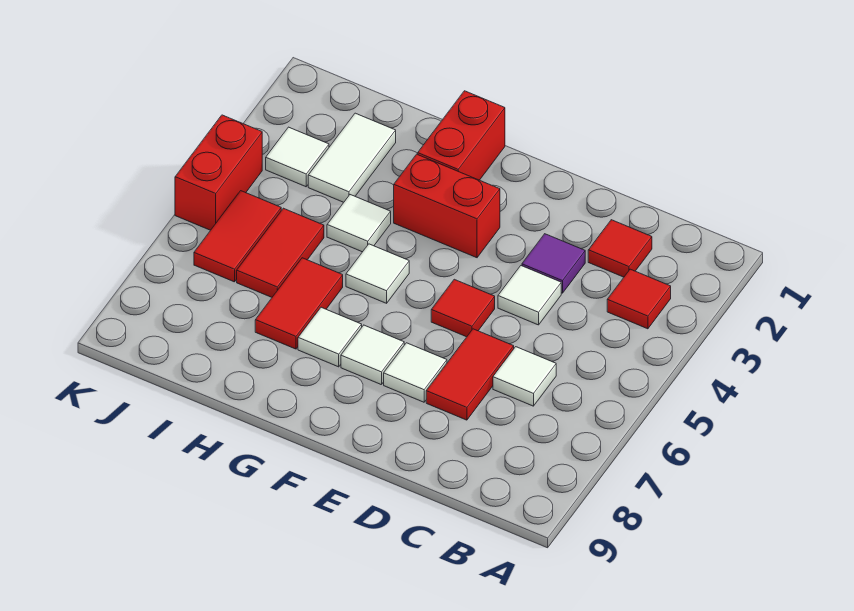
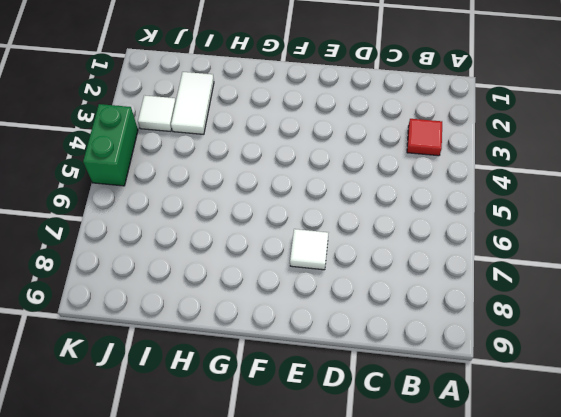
green brick K4:K5 level 1 -> red brick K4:K5 level 1
none -> red tile C2 level 1
none -> white tile C6 level 1
none -> purple tile D3 level 1

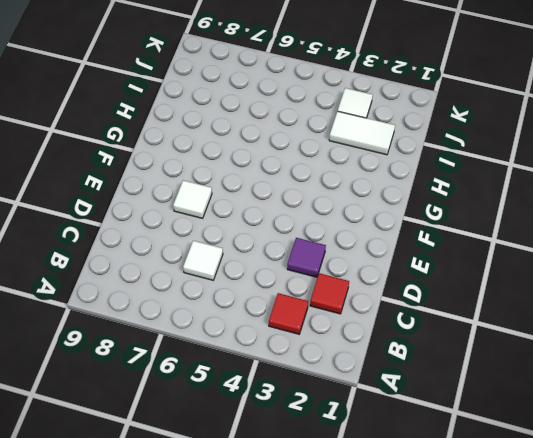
none -> white tile D4 level 1
none -> red tile D6:D7 level 1
none -> red tile E5 level 1

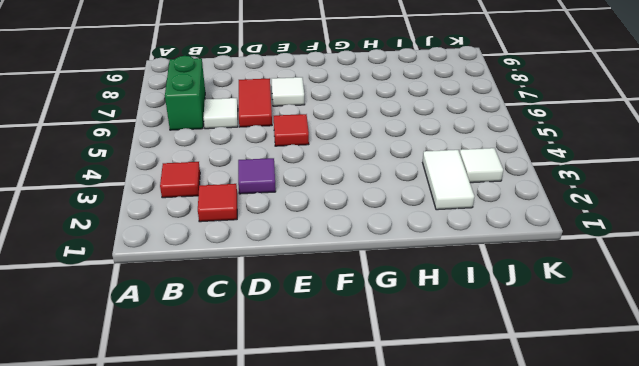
green brick B6:B7 level 1 -> none
none -> white tile D4 level 1
none -> red brick F3:G3 level 1
none -> white tile F7 level 1

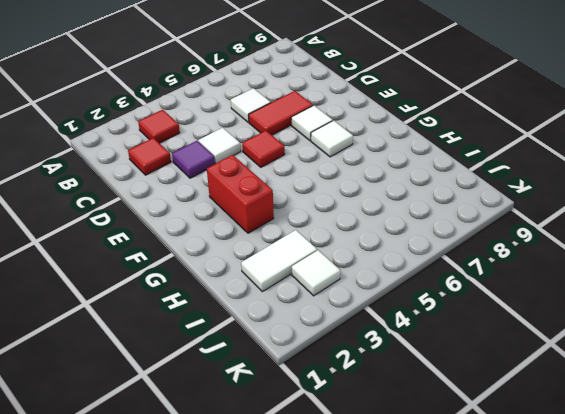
none -> red brick G1:G2 level 1
none -> white tile G5 level 1
none -> white tile G7 level 1

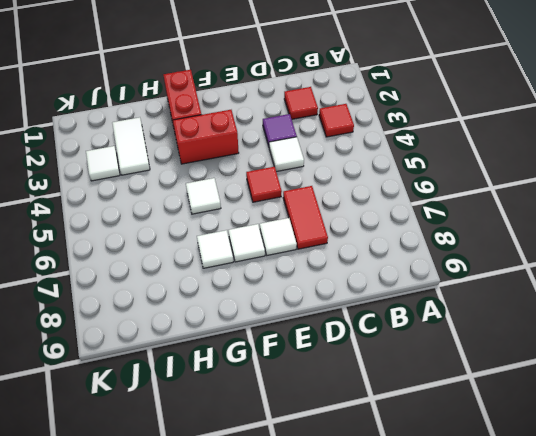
none -> white tile C6 level 1
none -> white tile H4 level 1
none -> red tile H6:H7 level 1

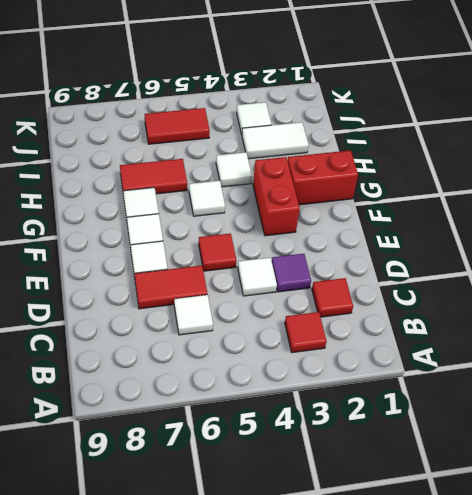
none -> red tile I5:I6 level 1
none -> red brick K4:K5 level 1

